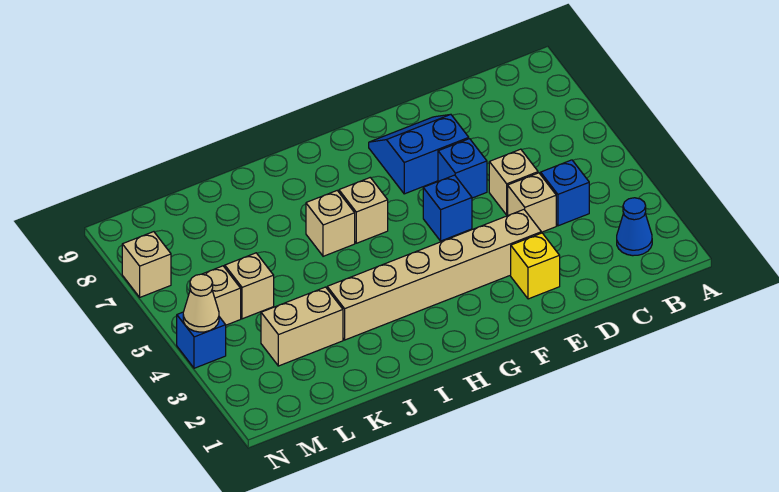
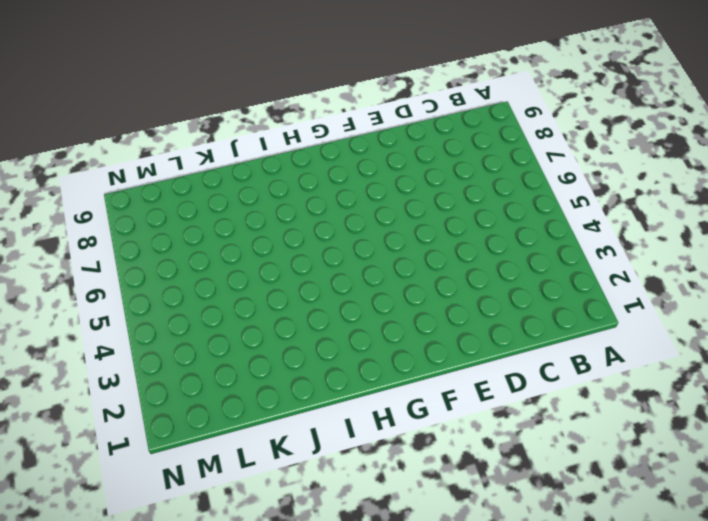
none -> blue cone B2 level 1
none -> blue brick C4 level 1
none -> tan brick D4 level 1

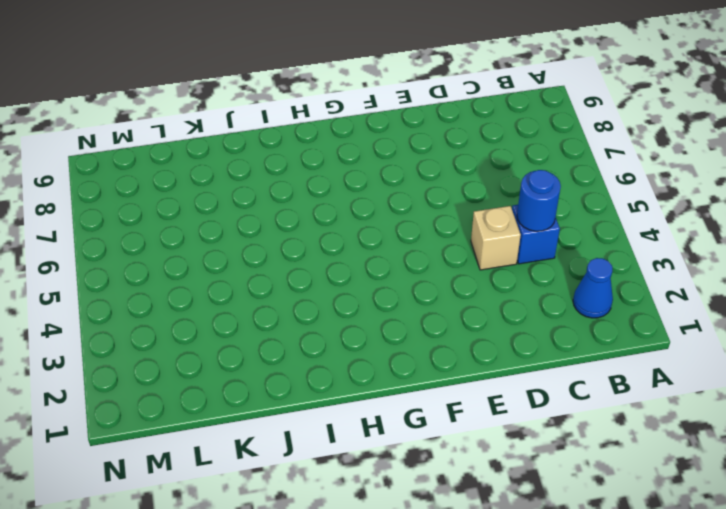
blue round brick C4 level 2 -> none
none -> tan brick D5 level 1
none -> yellow brick E2 level 1
none -> tan brick E3:J3 level 1

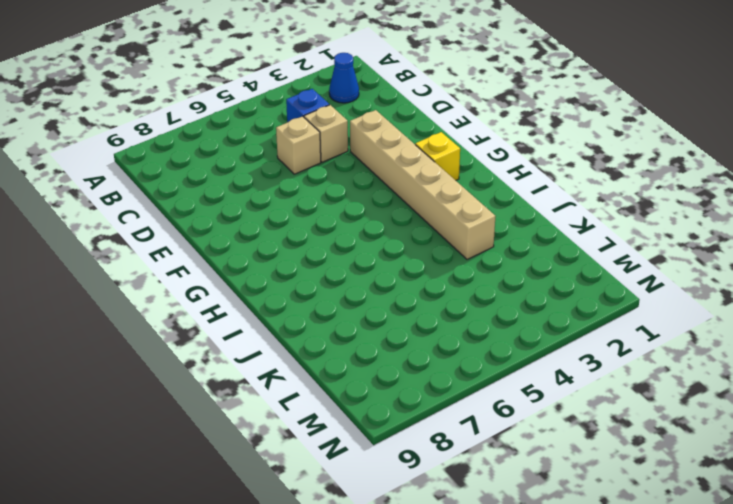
yellow brick G2 level 1 -> yellow brick E2 level 1
none -> blue brick E6 level 1
none -> blue slope E7:F8 level 1 top 7
none -> blue brick F5 level 1

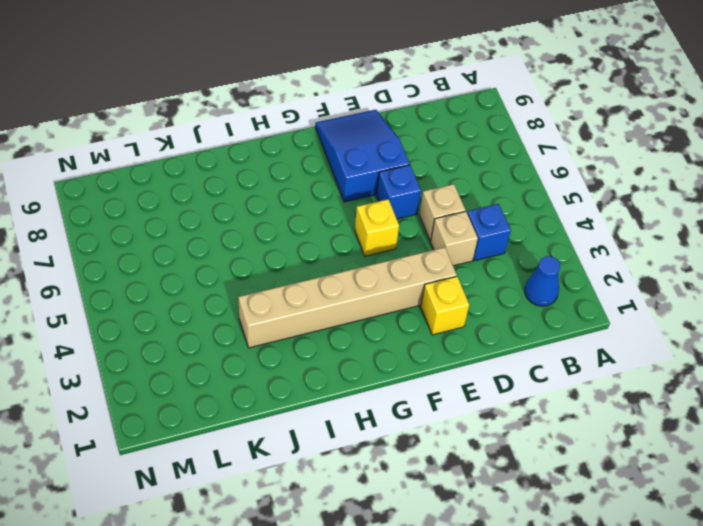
blue slope E7:F9 level 1 top 7 -> blue slope E7:F8 level 1 top 7
yellow brick F5 level 1 -> blue brick F5 level 1
none -> tan brick H6 level 1
none -> tan brick I6 level 1
none -> tan brick K3:L3 level 1

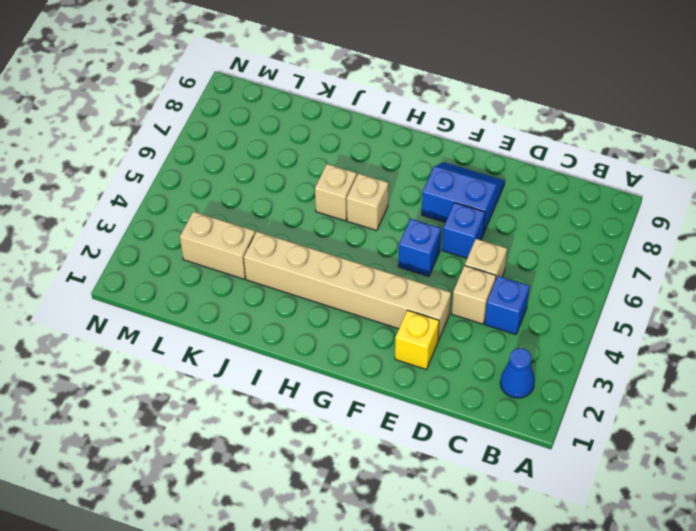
none -> tan brick L5 level 1
none -> tan brick M5 level 1
none -> blue brick N4 level 1

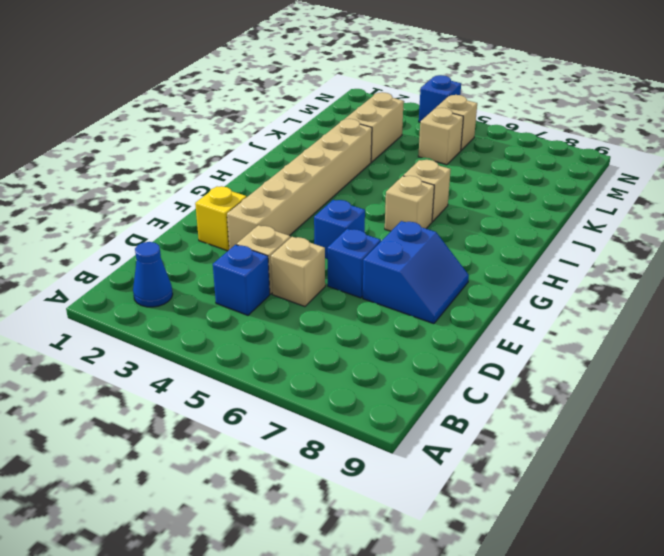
none -> tan brick N7 level 1
none -> tan cone N4 level 2

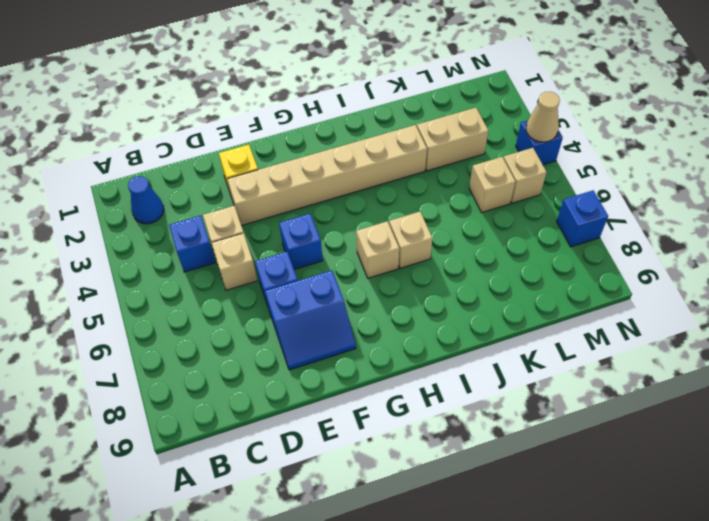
blue brick N7 level 1 -> tan brick N7 level 1

